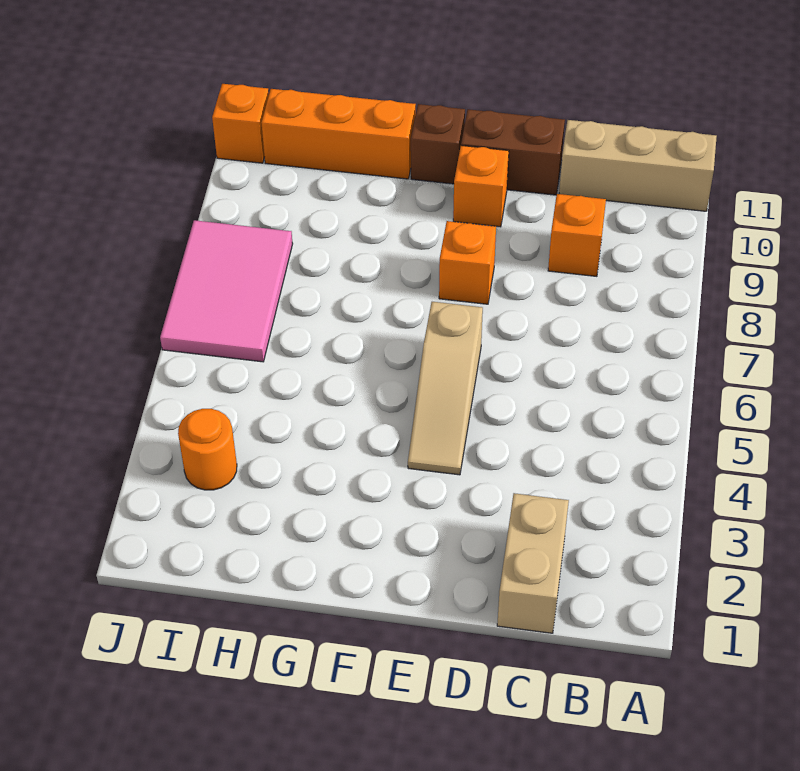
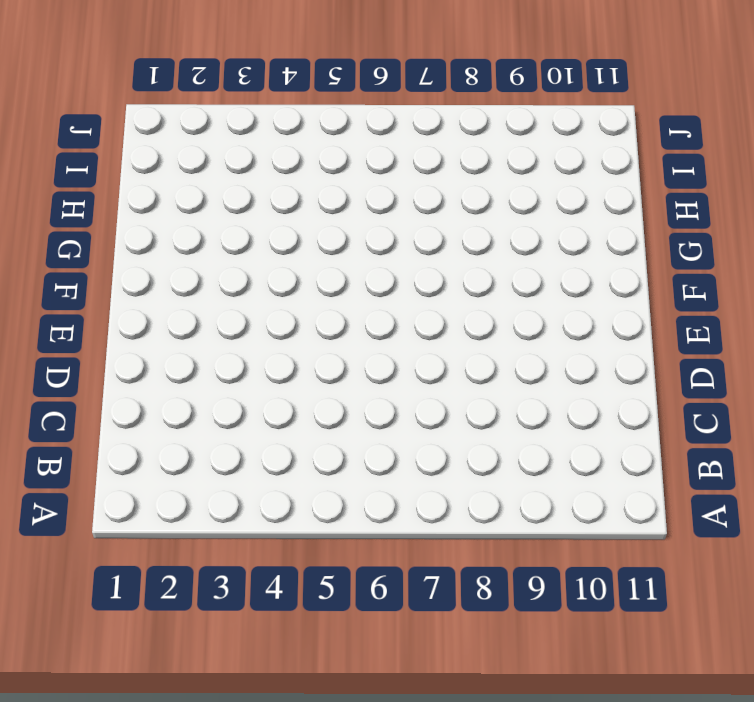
none -> tan brick A11:C11 level 1
none -> tan brick C1:C2 level 1
none -> orange brick C9 level 1

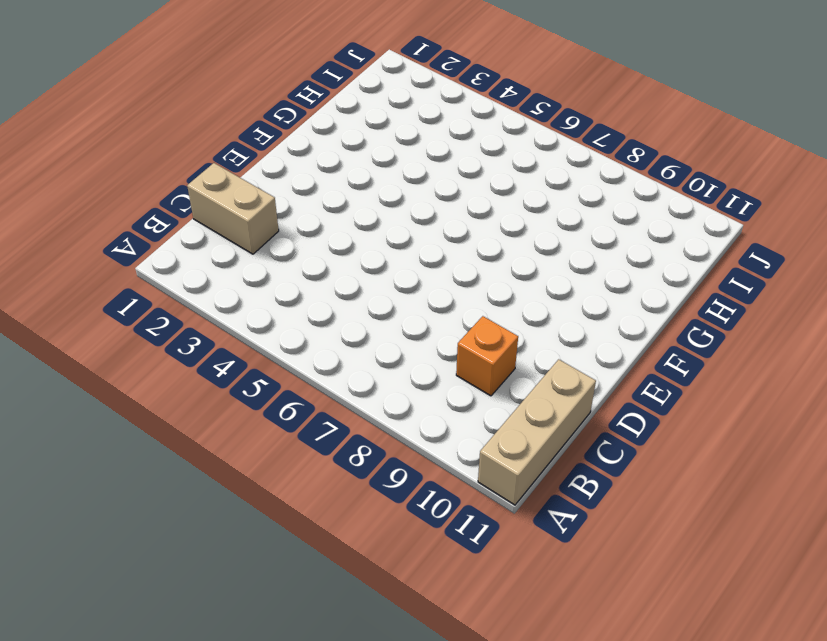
none -> brown brick D11:E11 level 1
none -> tan slope E4:E6 level 1 top 6
none -> orange brick E8 level 1

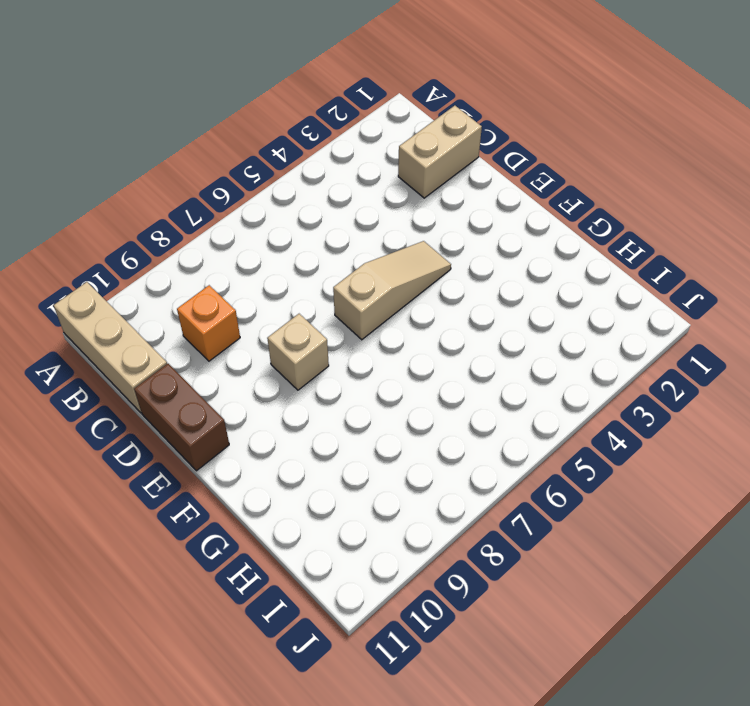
tan brick E8 level 1 -> orange brick E8 level 1
none -> orange brick E10 level 1
none -> brown brick F11 level 1
none -> orange brick G11:I11 level 1

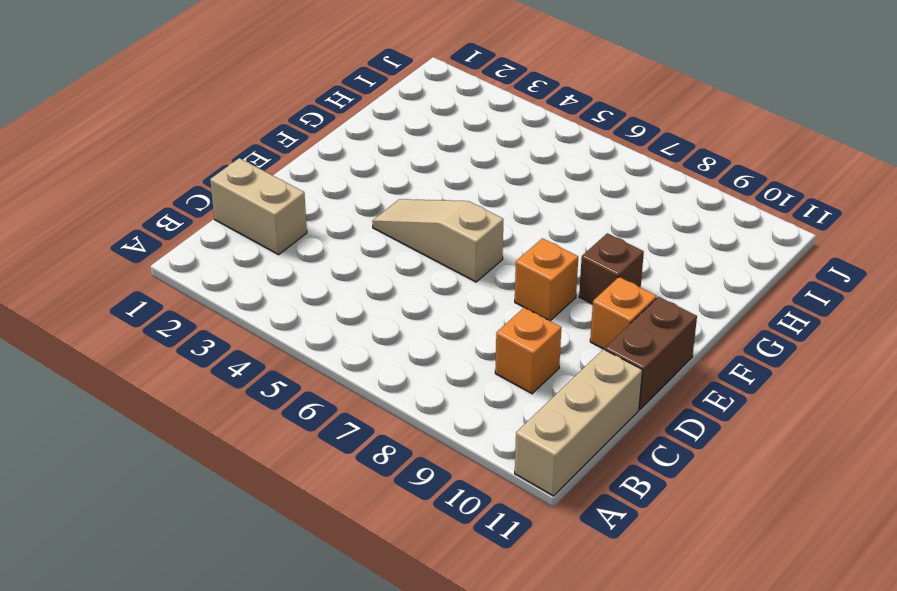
brown brick F9 level 1 -> brown brick F11 level 1
none -> orange brick G11:I11 level 1
none -> orange round brick I3 level 1
none -> pink tile I6:J8 level 1

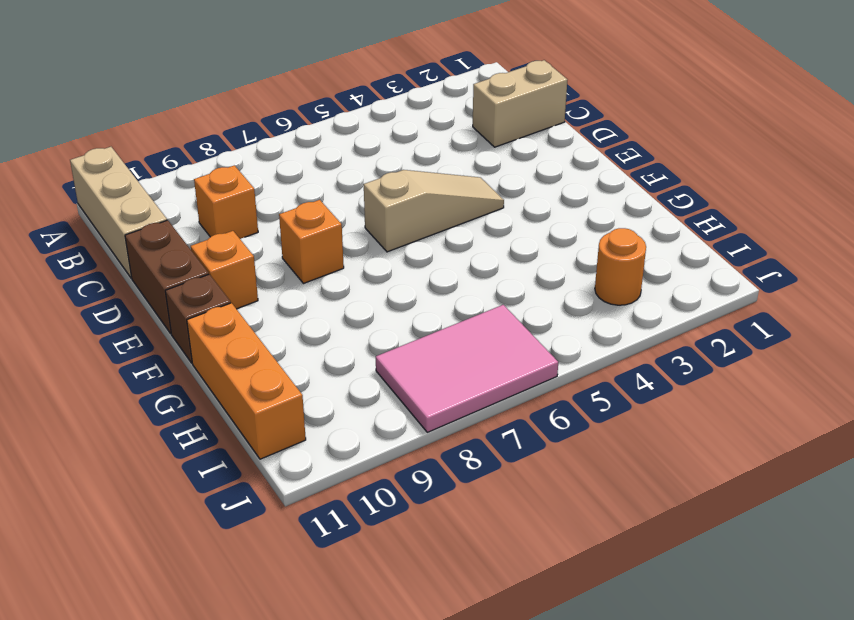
none -> orange brick J11 level 1

